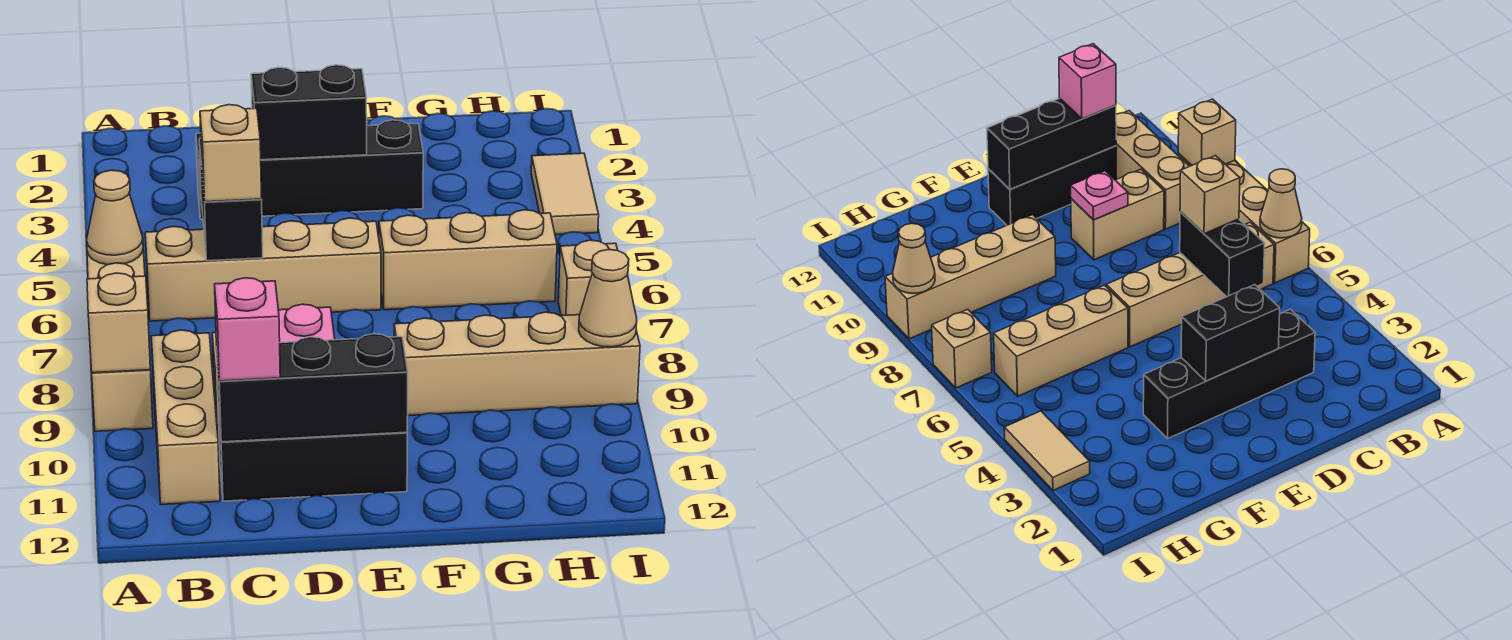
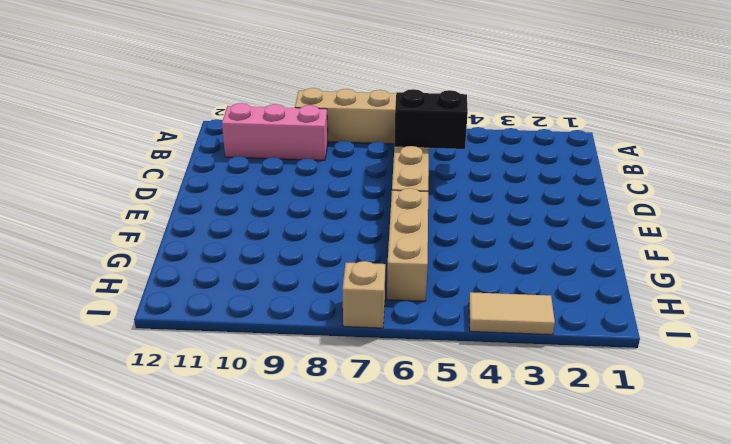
pink brick B9:B11 level 1 -> tan brick B9:B11 level 1
none -> black brick C3:F3 level 1
none -> tan brick C9:D9 level 1
none -> black brick C11:E11 level 1

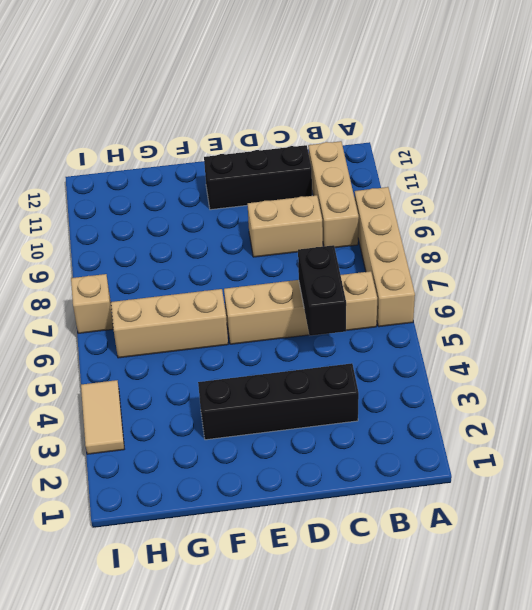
none -> tan brick F9:I9 level 1
none -> tan cone A6 level 2
none -> tan brick A9 level 2

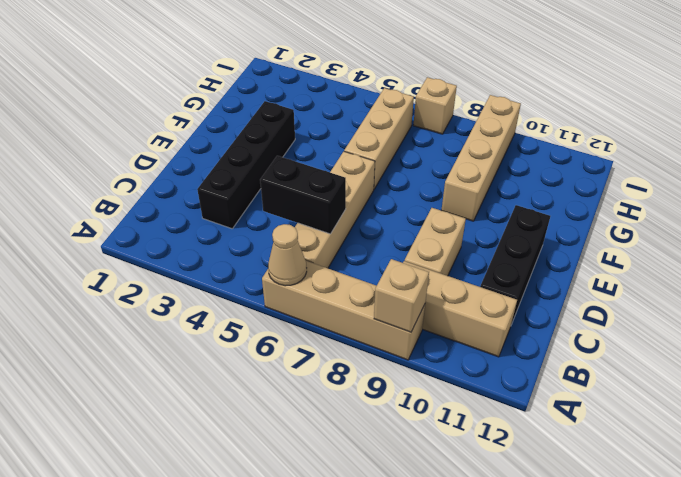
none -> tan tile I3:I4 level 1
none -> black brick C11:E11 level 2
none -> black brick D3:E3 level 2

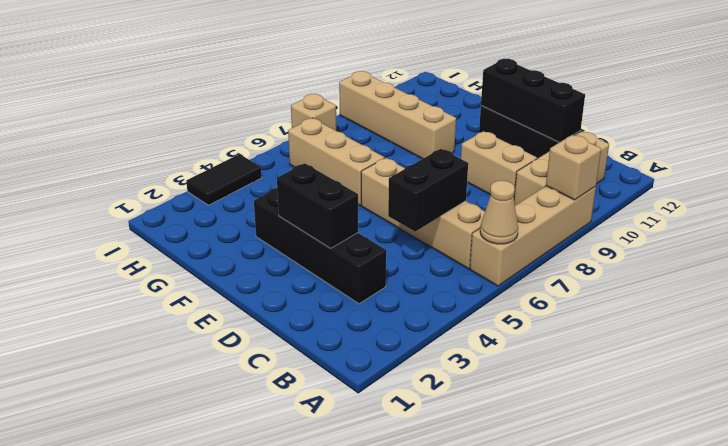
black tile I3:I4 level 1 -> tan tile I3:I4 level 1
none -> pink plate D9 level 2
none -> tan cone I9 level 2
none -> tan brick C6 level 3

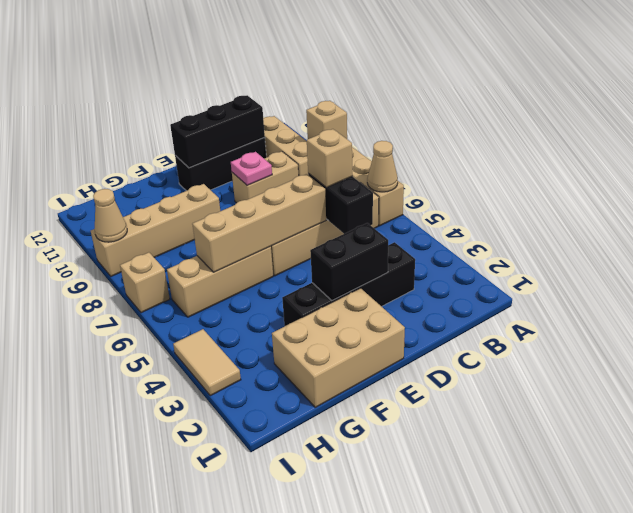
tan brick D6:G6 level 2 -> none
tan brick E1:G2 level 1 -> none
none -> pink brick C11 level 3

